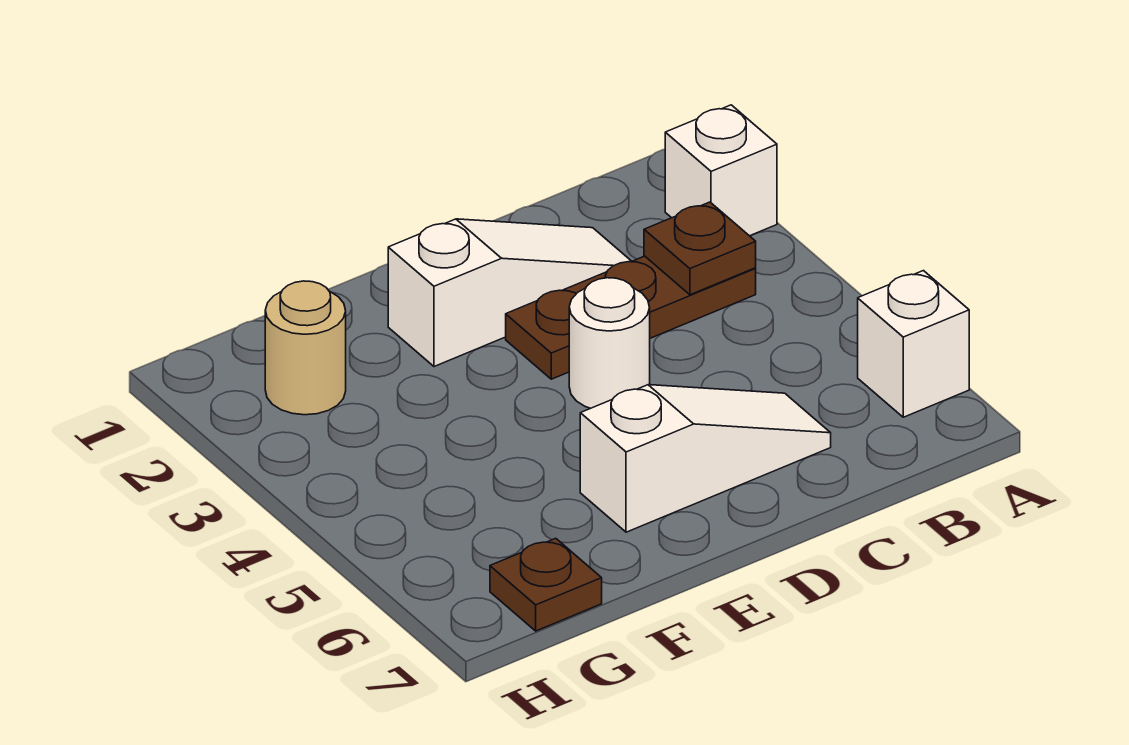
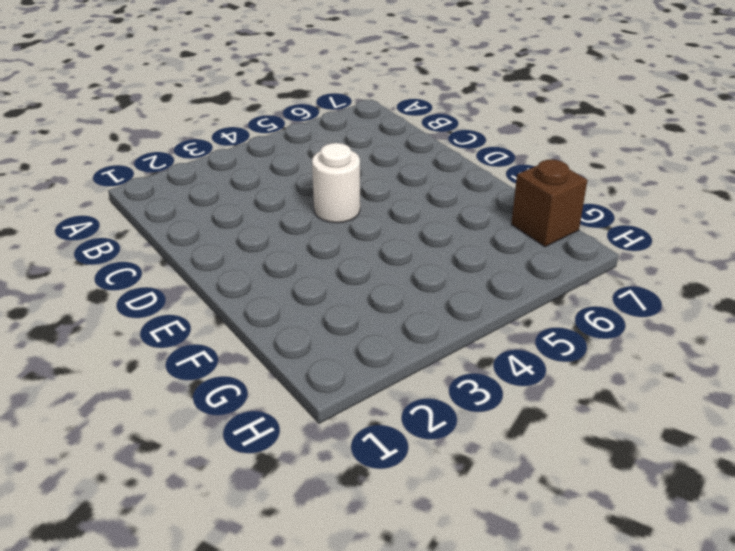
brown brick G7 level 1 -> brown plate G7 level 1
none -> white brick A2 level 1
none -> white brick A6 level 1

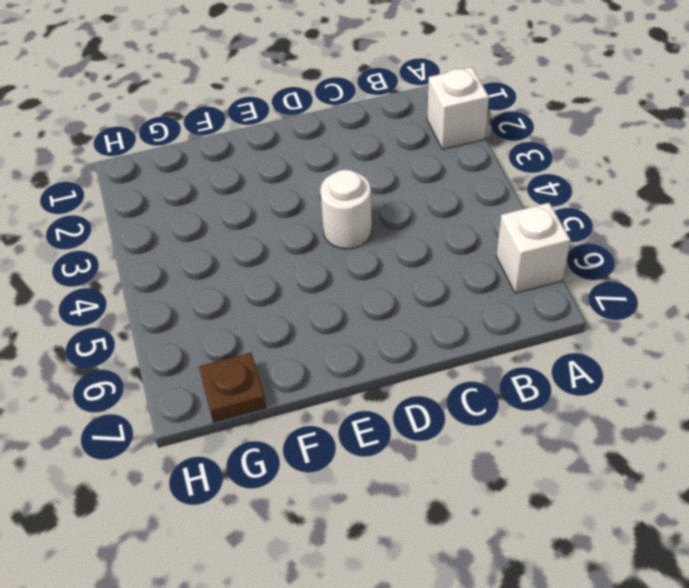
none -> brown plate B3:D3 level 1
none -> white slope C2:E2 level 1 top E

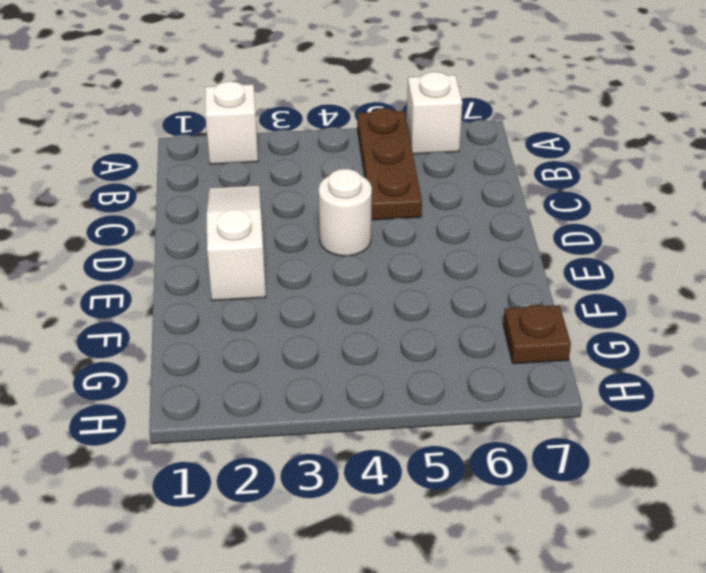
brown plate A5:C5 level 1 -> brown plate B3:D3 level 1
none -> white slope C6:E6 level 1 top E
none -> tan round brick G2 level 1

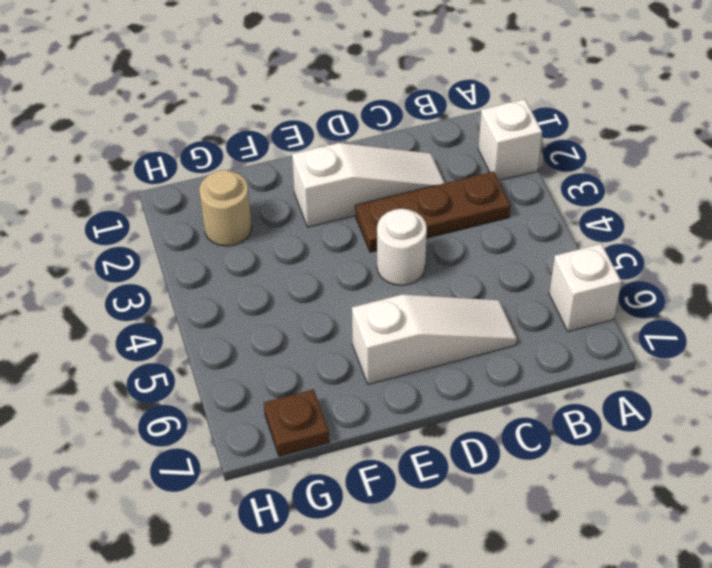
none -> brown plate B3 level 2

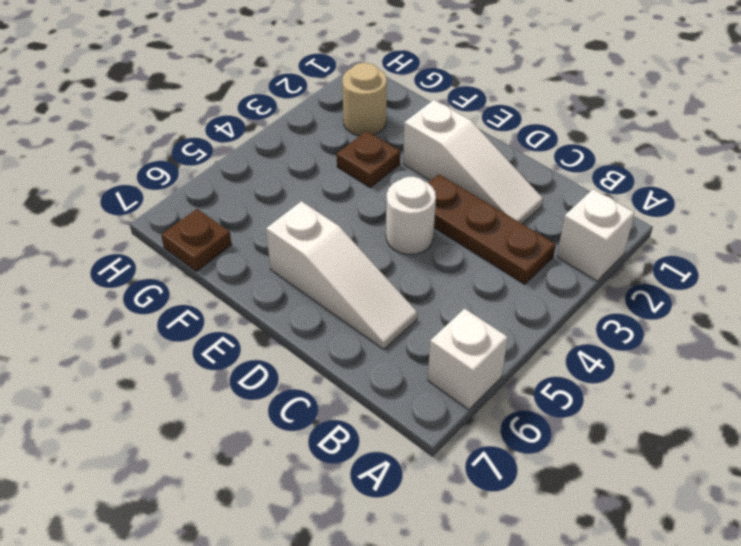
brown plate F3 level 1 -> brown plate B3 level 2

